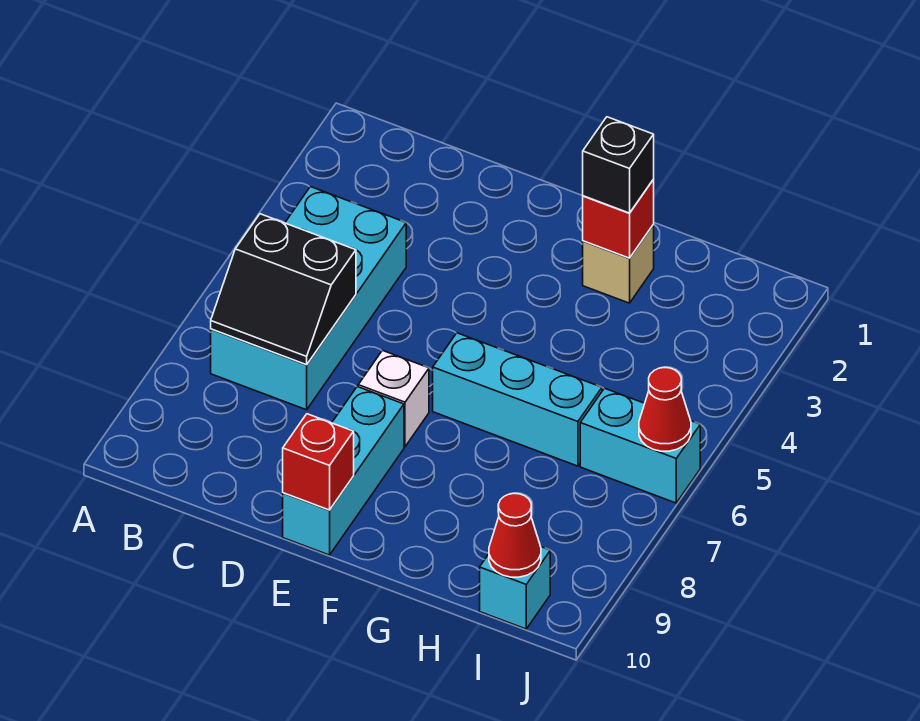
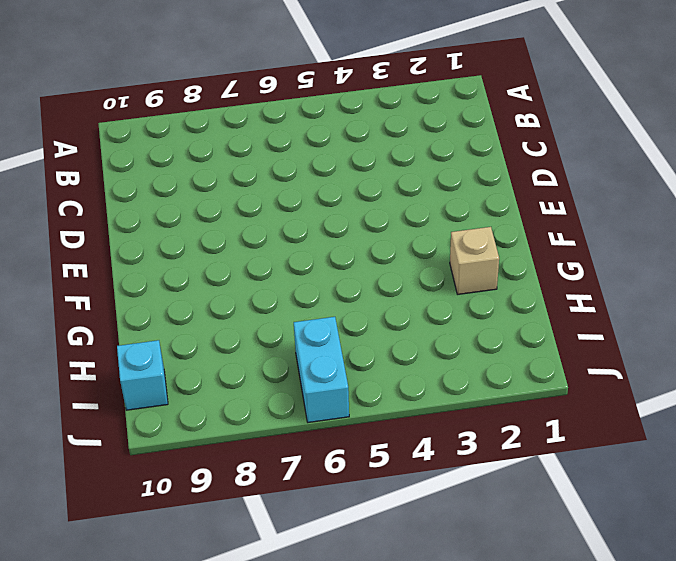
none -> cyan brick B4:C7 level 1
none -> white brick E7 level 1
none -> cyan brick E8:E10 level 1

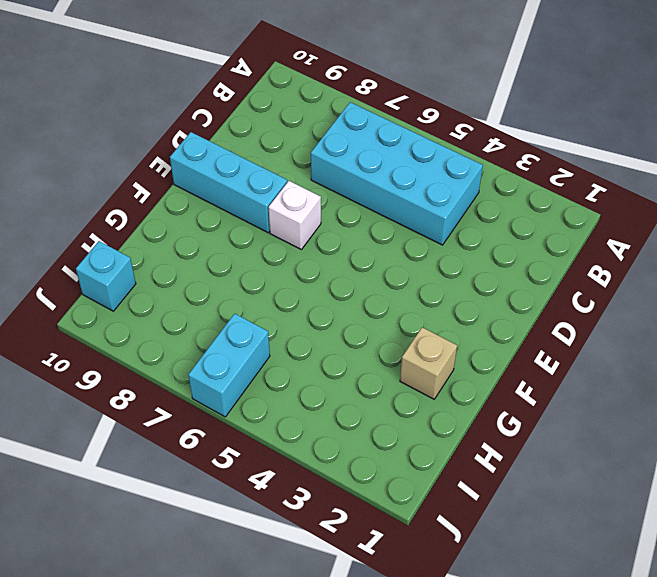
none -> cyan brick F6:H6 level 1
none -> black slope B6:C7 level 2 top 6
none -> red brick E10 level 2

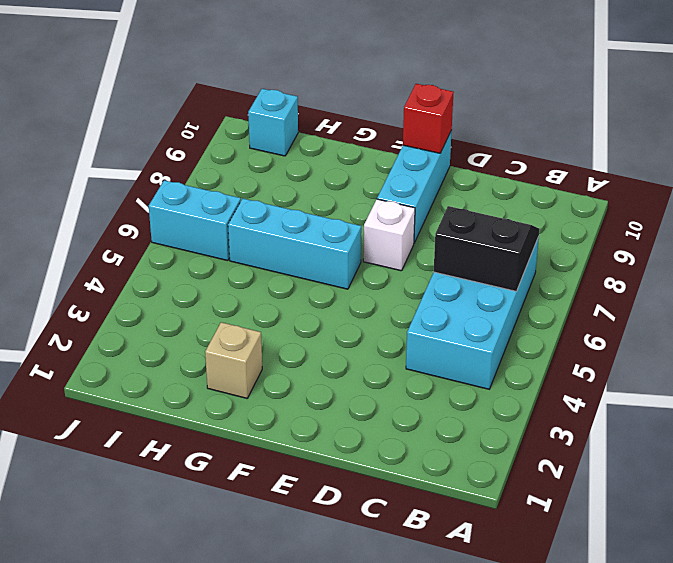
none -> red brick G2 level 2
none -> red cone I10 level 2
none -> red cone J6 level 2

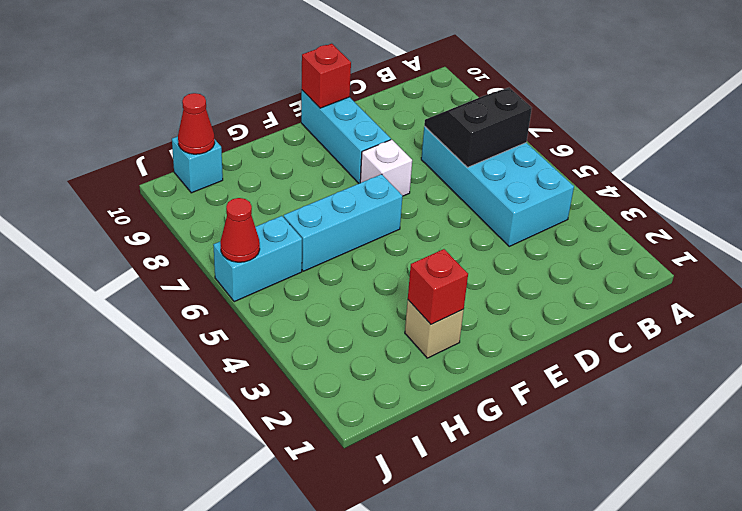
none -> black brick G2 level 3

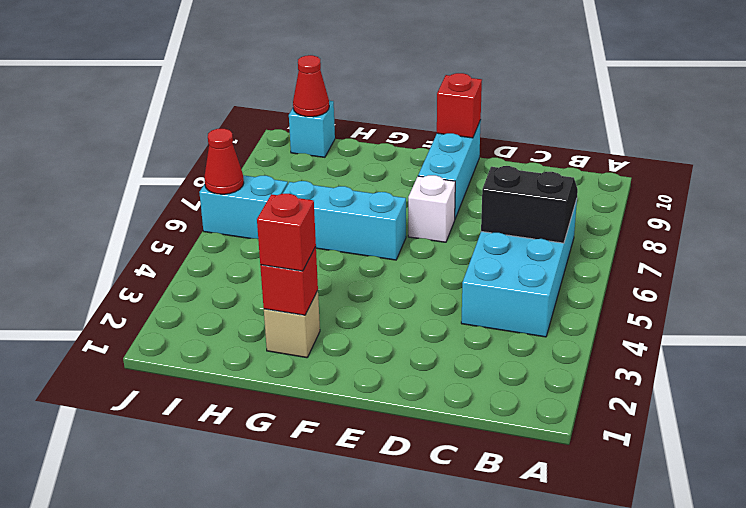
red brick G2 level 3 -> black brick G2 level 3

